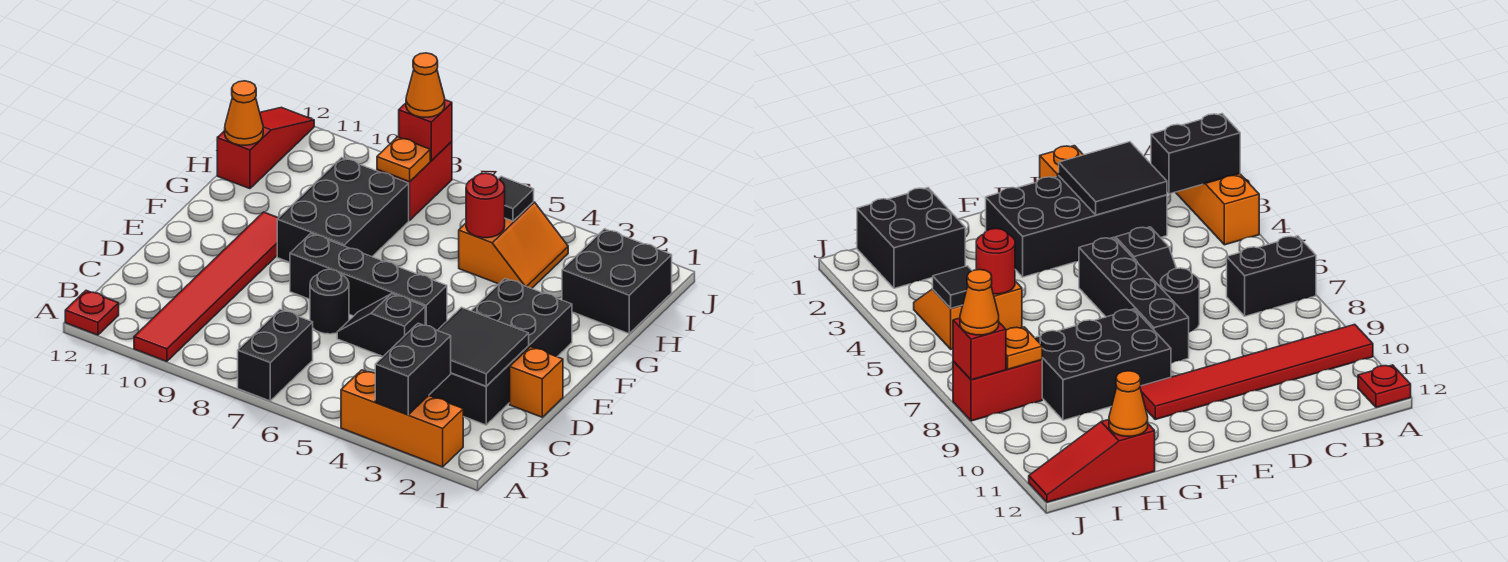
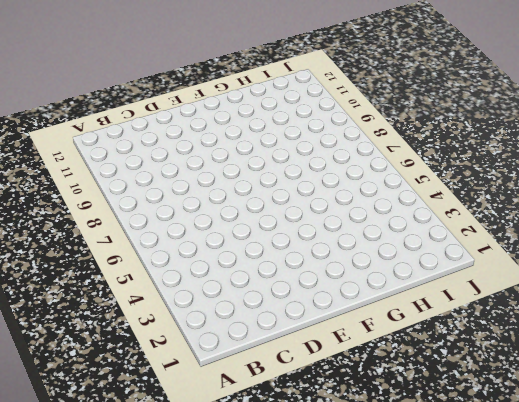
none -> orange brick A2:A4 level 1
none -> black brick A7:B7 level 1
none -> red tile A10:F10 level 1

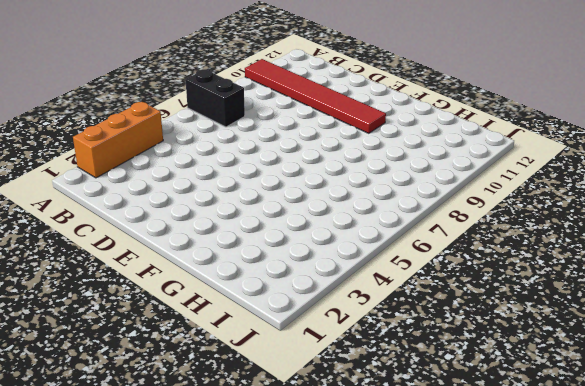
none -> red plate A12 level 1
none -> black brick C2:F3 level 1
none -> orange brick D1 level 1

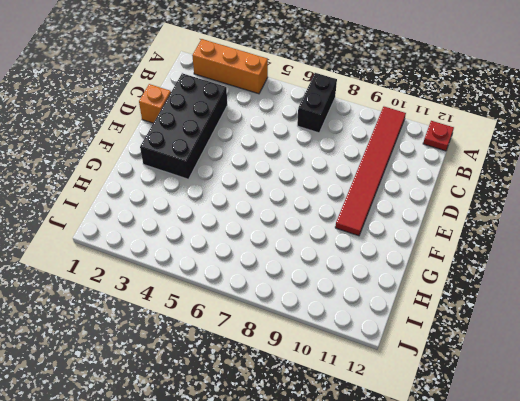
none -> black slope D5:D6 level 1 top 5
none -> black round brick D7 level 1
none -> black brick E5:E8 level 1

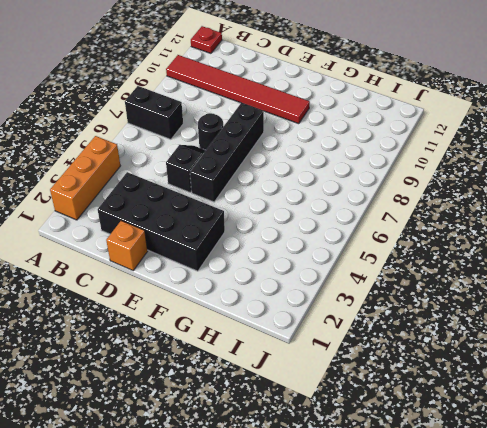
none -> black brick F8:H9 level 1
none -> black brick H1:I2 level 1
none -> orange slope H4:I5 level 1 top 5

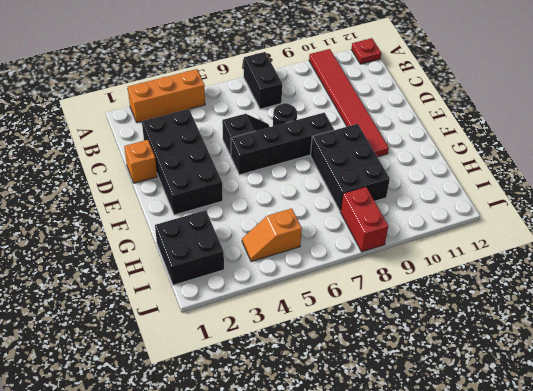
orange slope I4:I5 level 1 top 5 -> orange slope H4:I5 level 1 top 5
none -> red slope H12:J12 level 1 top H
none -> black brick A3:B3 level 2
none -> black tile C2:D3 level 2

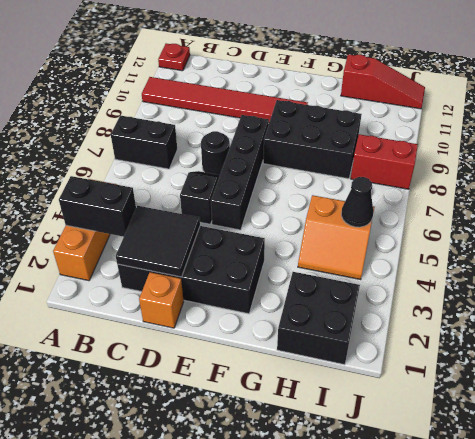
black cone I5 level 2 -> black tile I5 level 2
none -> red round brick H5 level 2
none -> orange cone H12 level 2
none -> orange plate I8 level 2

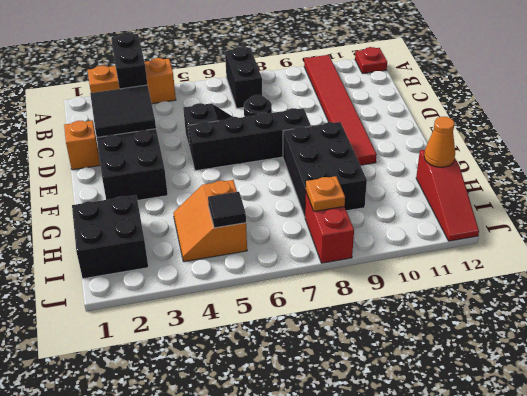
none -> red round brick H5 level 2
none -> red brick J8 level 2
none -> orange cone J8 level 3

